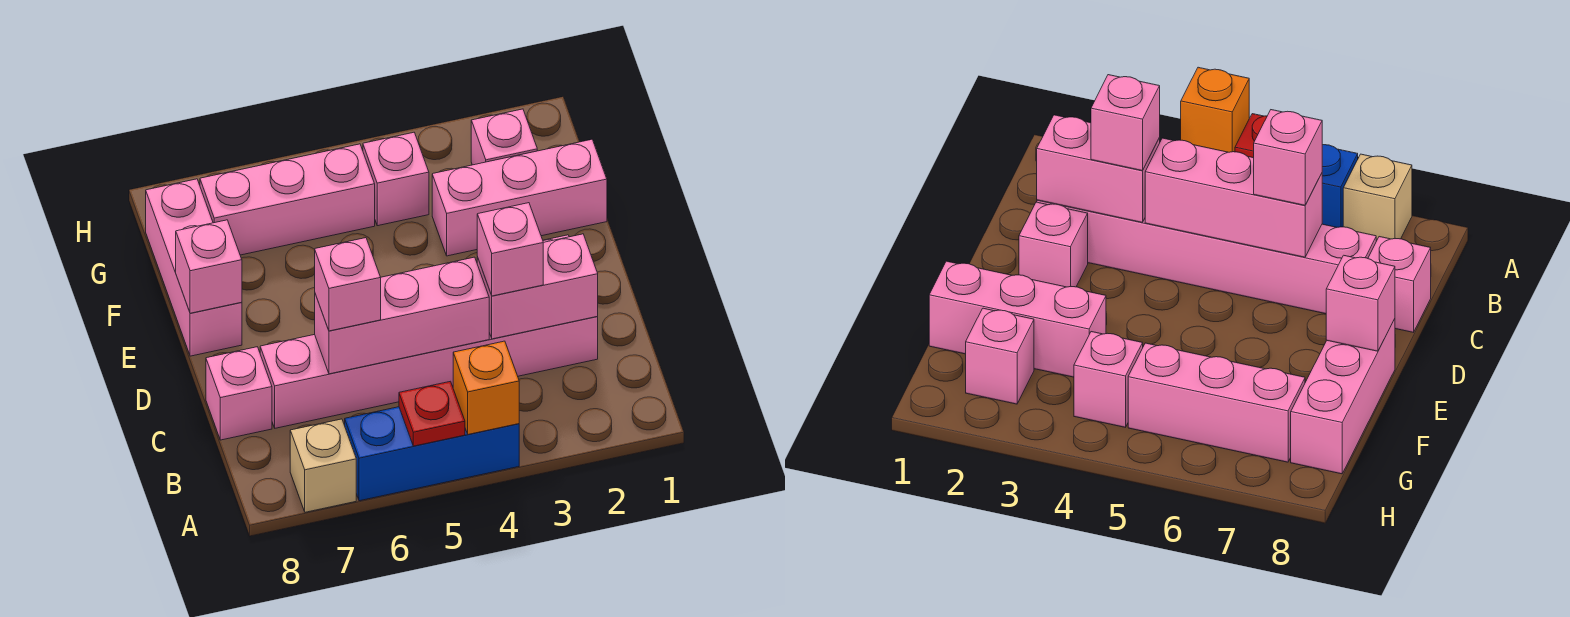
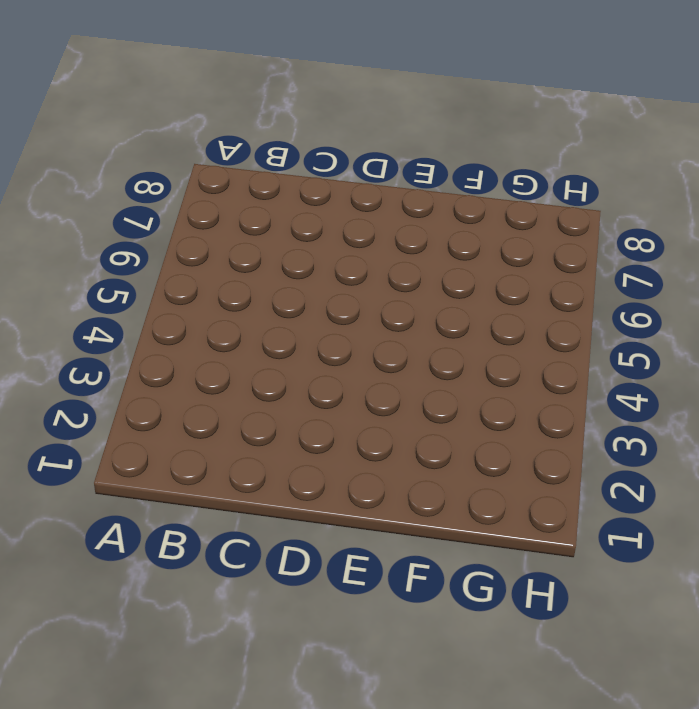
none -> blue brick A4:A6 level 1
none -> tan brick A7 level 1
none -> pink brick C2:C7 level 1

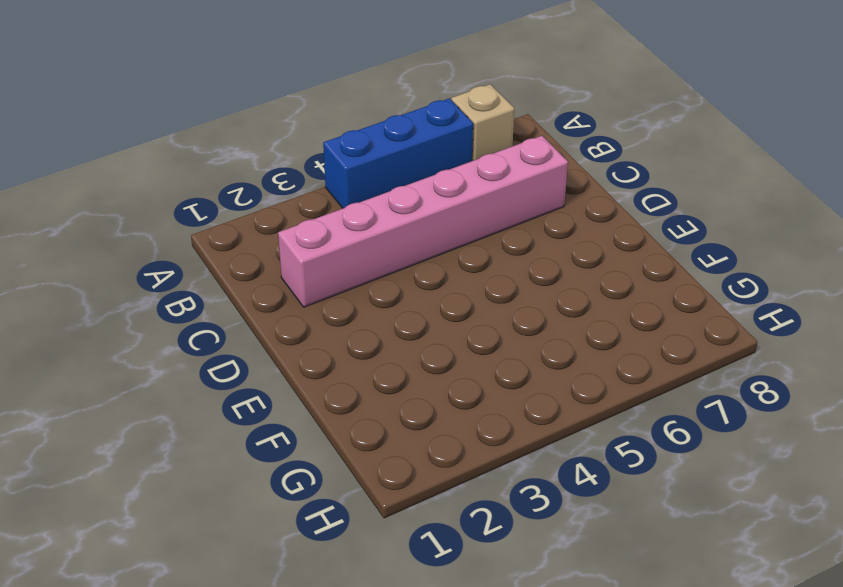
none -> pink brick C8 level 1
none -> pink brick D2 level 1
none -> pink brick E8:G8 level 1

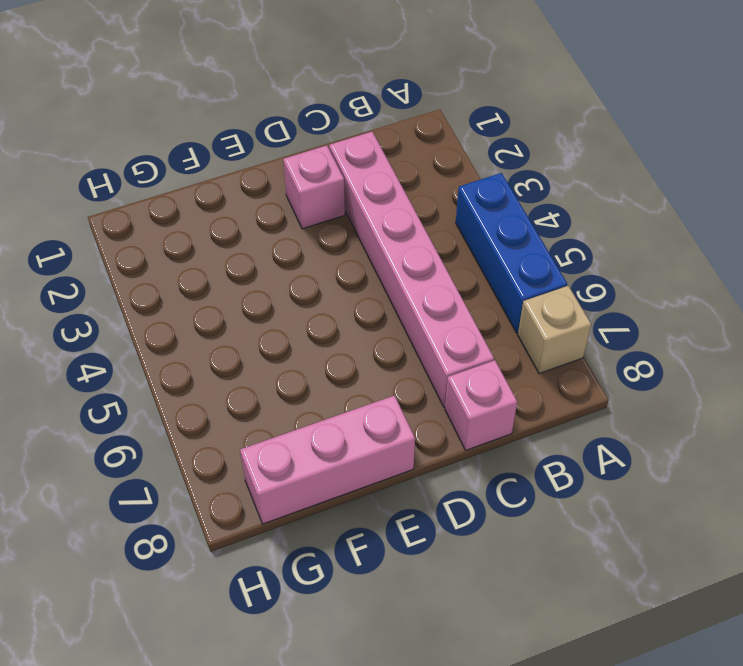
none -> pink brick F1:F3 level 1
none -> pink brick G2 level 1
none -> pink brick G4 level 1

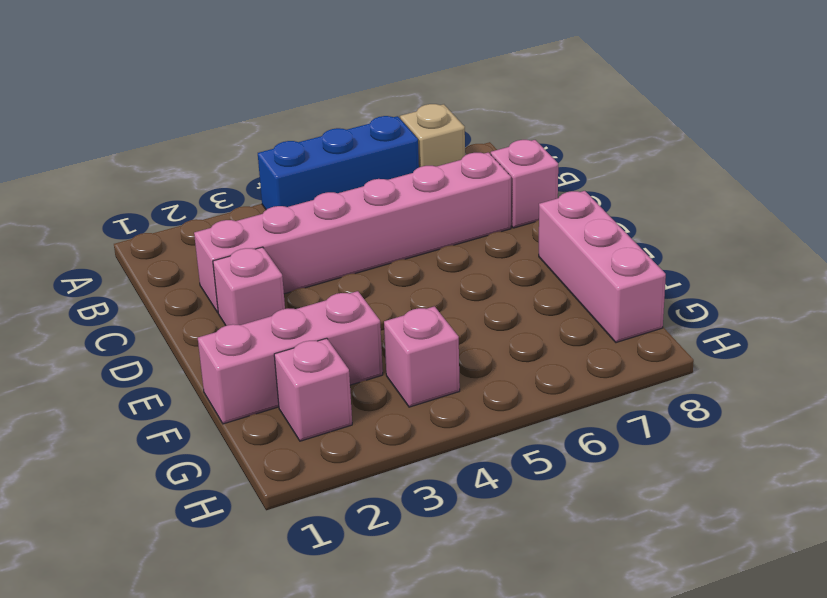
none -> pink brick G5:G7 level 1
none -> orange brick A4 level 2
none -> red plate A5 level 2

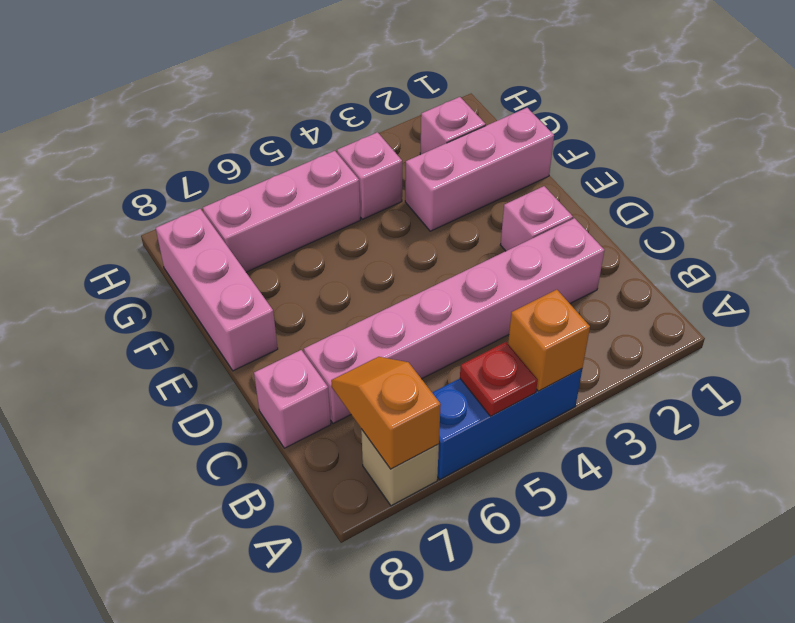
orange slope A7:B7 level 2 top A -> none
none -> pink brick C2:C3 level 2
none -> pink brick C4:C6 level 2
none -> pink brick E8 level 2

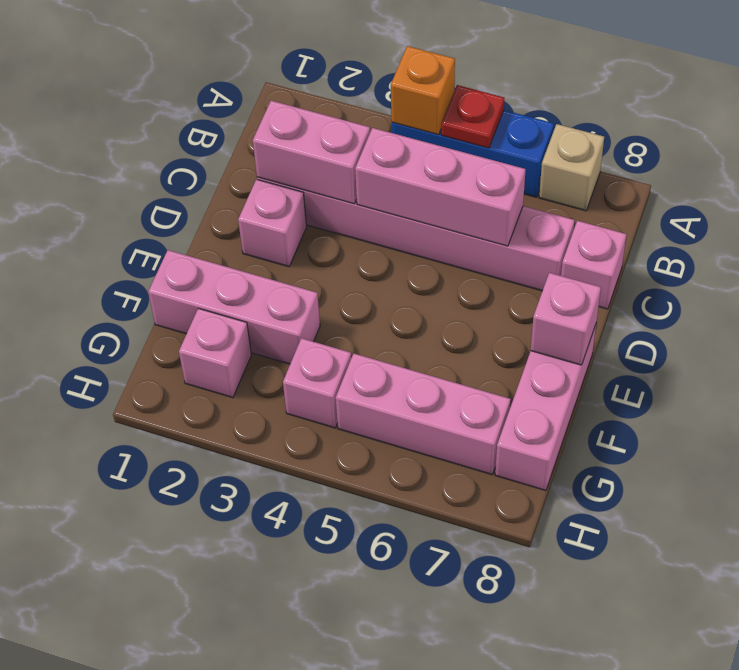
none -> pink brick C3 level 3
none -> pink brick C6 level 3

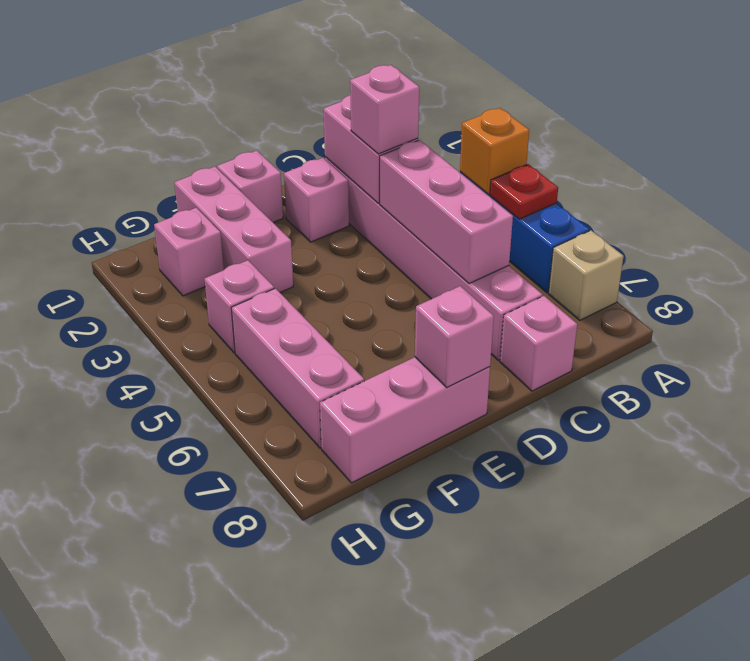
pink brick E1 level 1 -> pink brick C6 level 3

